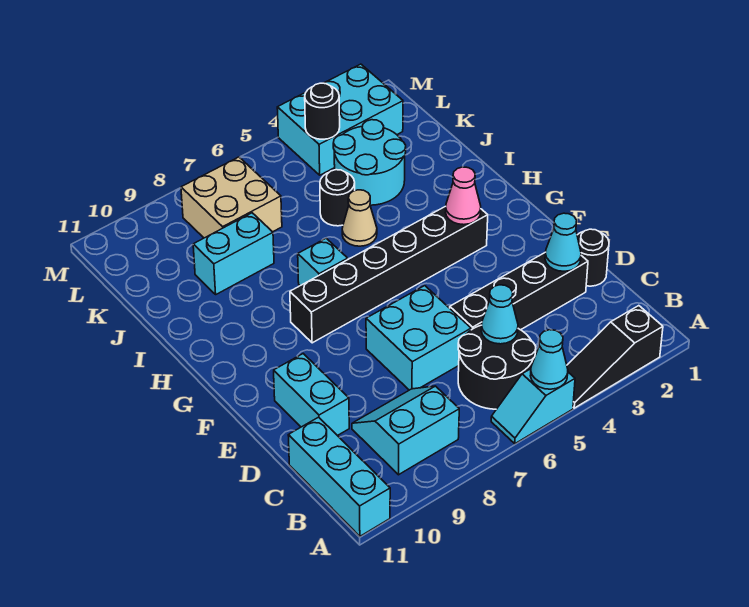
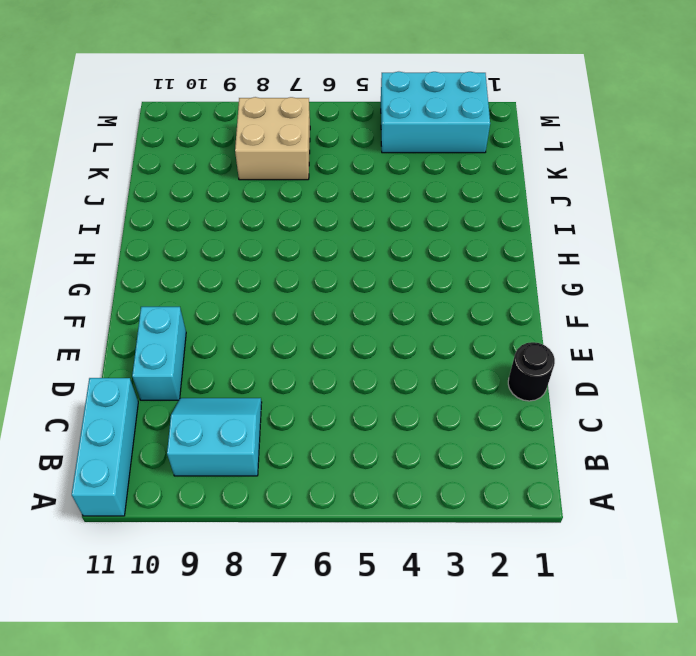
none -> black slope A2:A4 level 1 top 2
none -> cyan slope A5:A6 level 1 top 5
none -> black round brick B5:C6 level 1

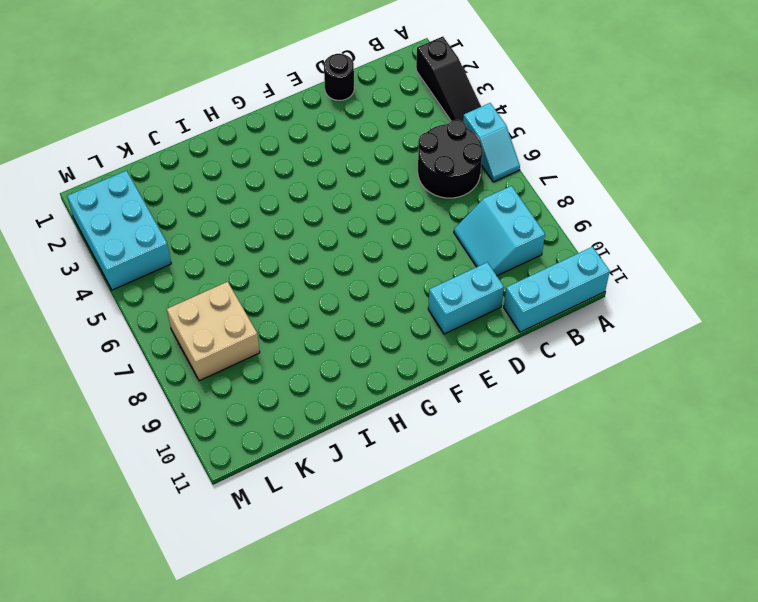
none -> black brick D2:D5 level 1
none -> cyan brick D6:E7 level 1
none -> black brick G3:G8 level 1

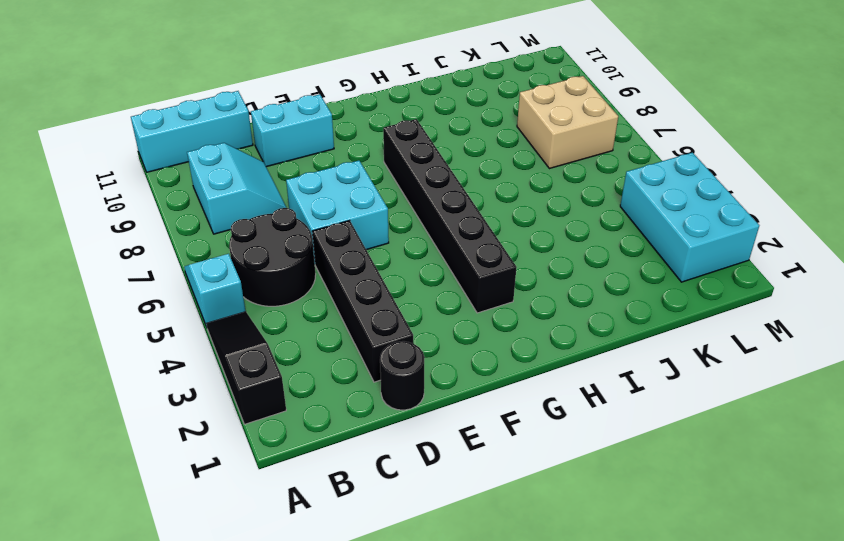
none -> cyan brick H7 level 1
none -> tan cone I5 level 1
none -> cyan round brick J3:K4 level 1

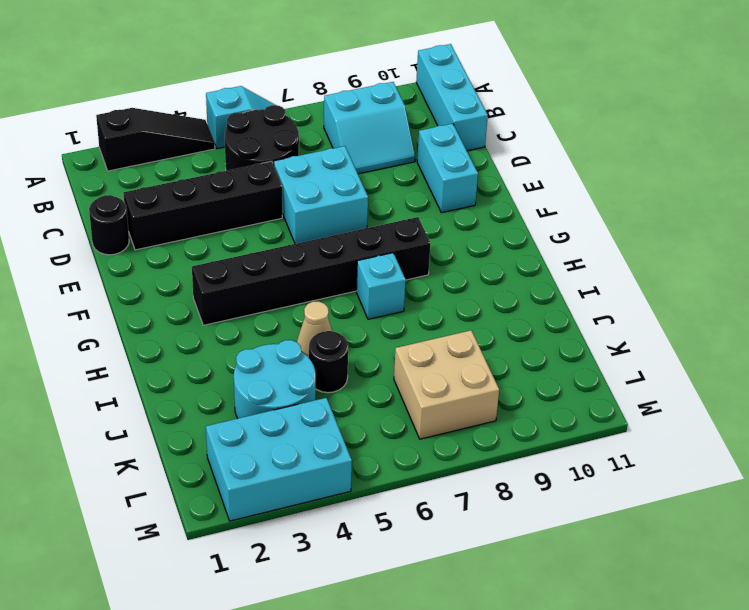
none -> cyan brick J8:J9 level 1
none -> cyan cone A5 level 2
none -> cyan cone C5 level 2

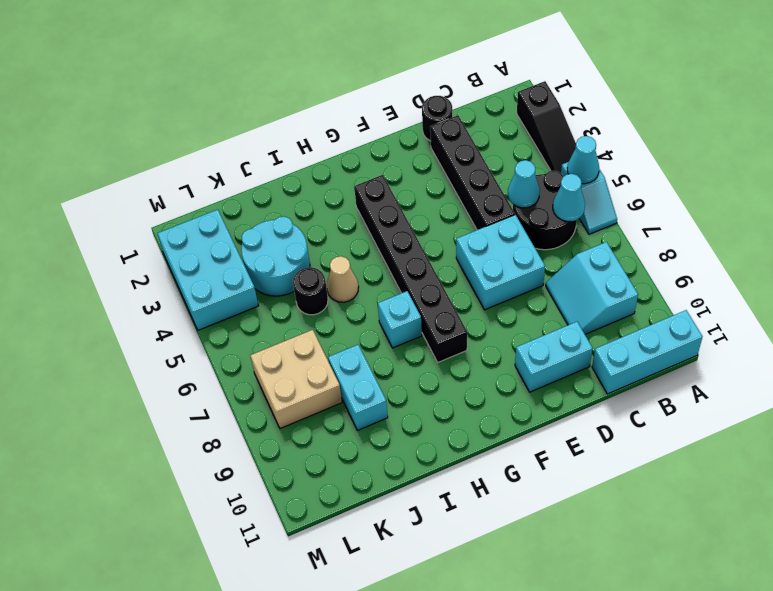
cyan cone B6 level 2 -> cyan cone D2 level 2
none -> pink cone G3 level 2
none -> black round brick L4 level 2

